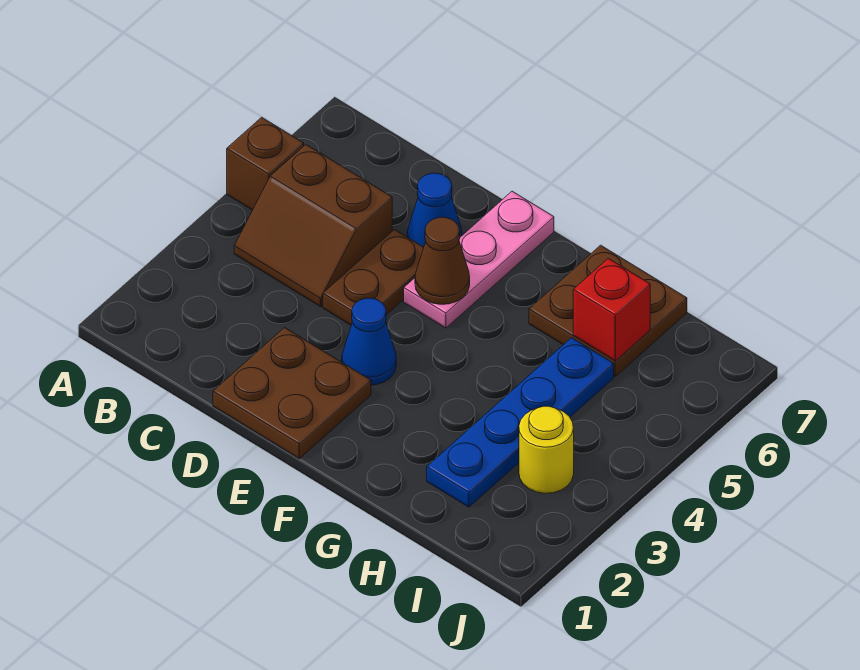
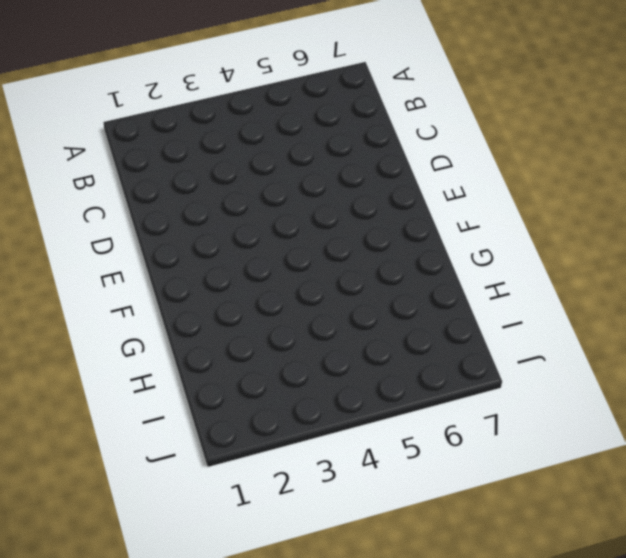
none -> brown brick A5 level 1
none -> brown slope B4:C5 level 1 top 5
none -> brown plate D1:E2 level 1

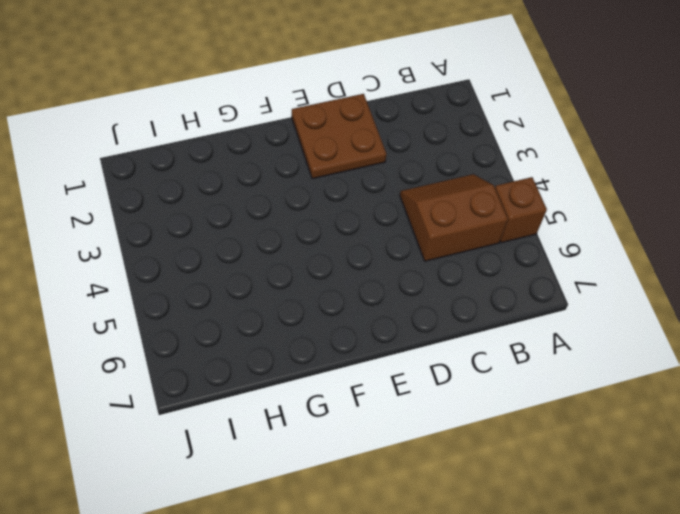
none -> brown plate D4:D5 level 1
none -> blue cone D6 level 1
none -> blue cone E3 level 1

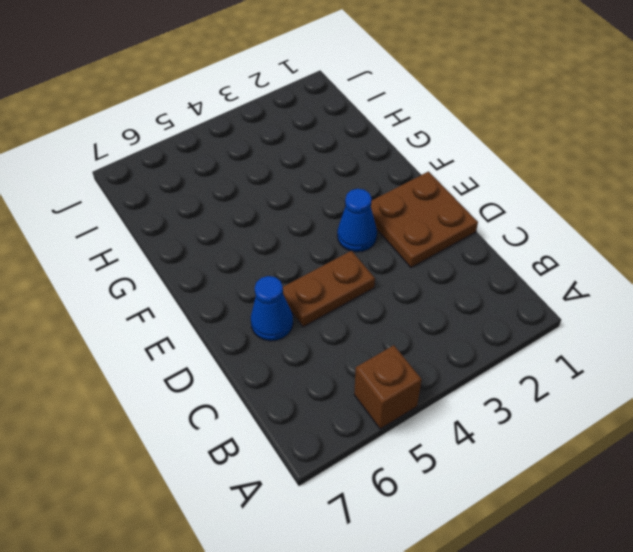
none -> brown slope B4:C5 level 1 top 5
none -> pink plate E5:E7 level 1
none -> brown plate G6:H7 level 1

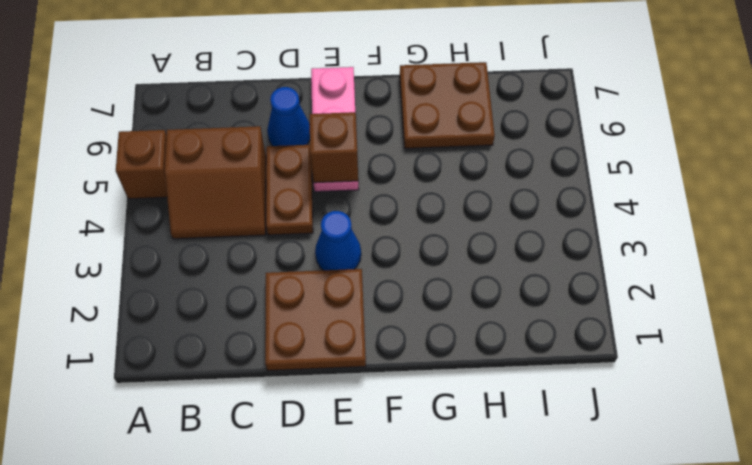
brown brick E5 level 2 -> brown cone E5 level 2
none -> blue plate H2:H5 level 1
none -> yellow round brick I3 level 1
none -> red brick H6 level 2

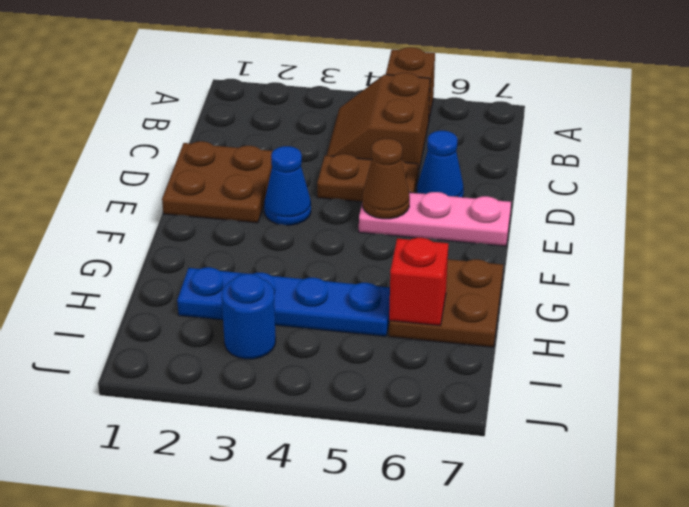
blue round brick I3 level 1 -> yellow round brick I3 level 1

